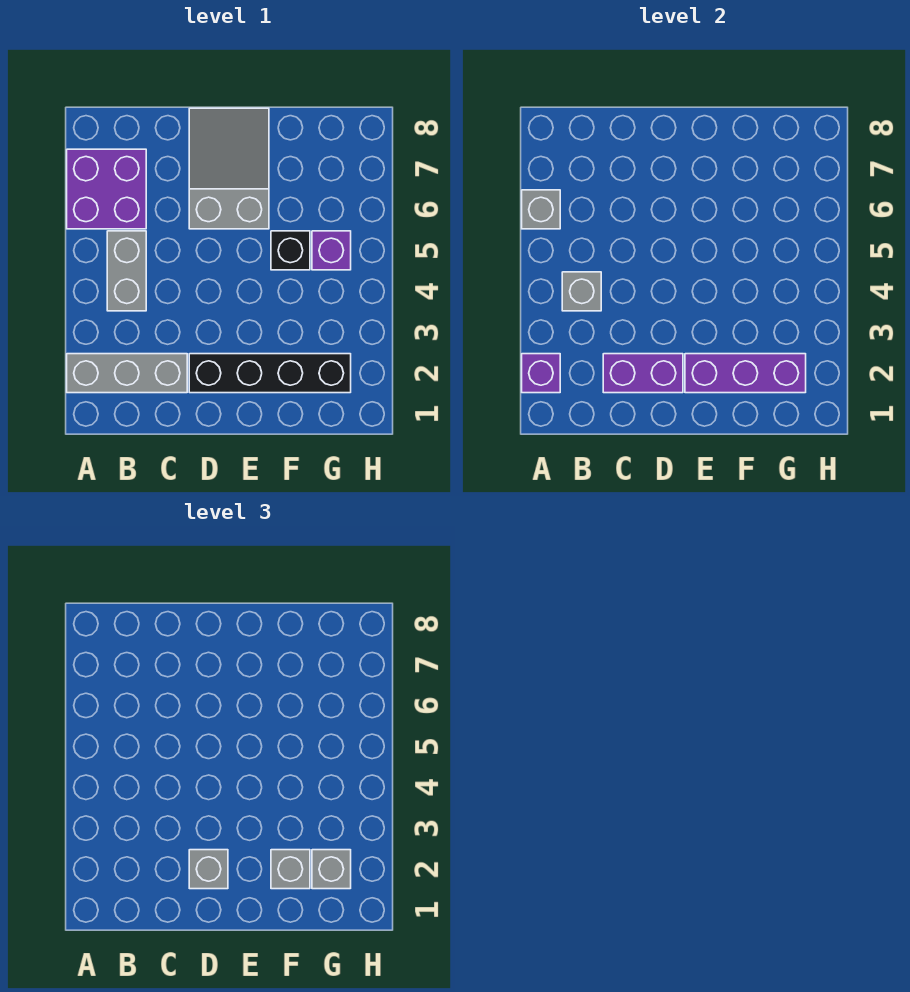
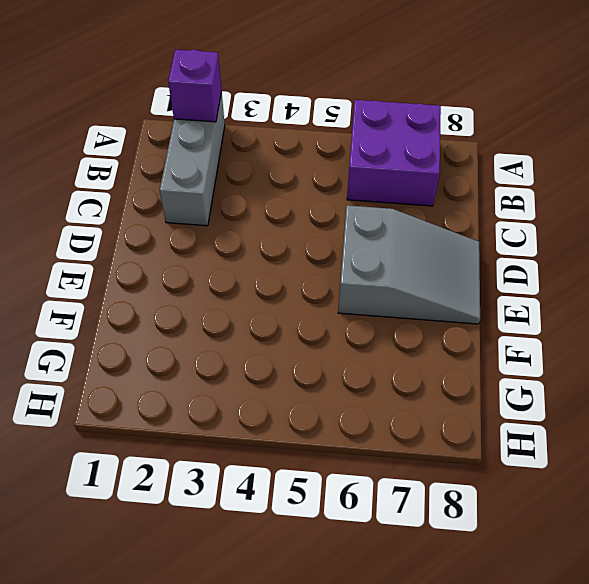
none -> grey brick B4:B5 level 1
none -> black brick D2:G2 level 1
none -> black brick F5 level 1

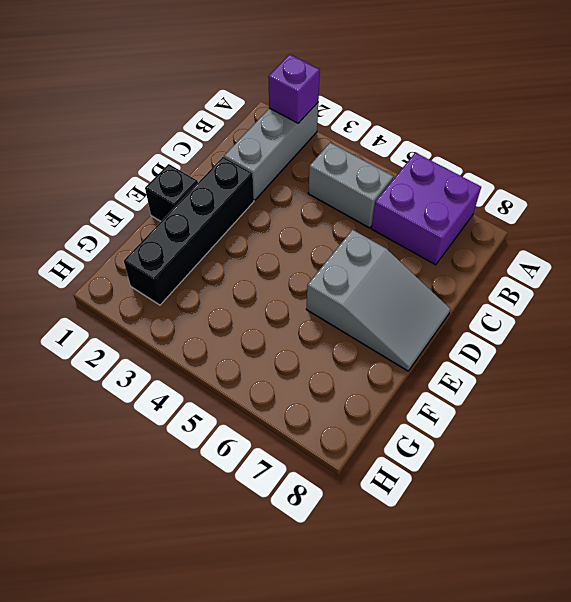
black brick E1 level 1 -> black brick F5 level 1
none -> purple brick G5 level 1
none -> grey brick A6 level 2
none -> grey brick B4 level 2

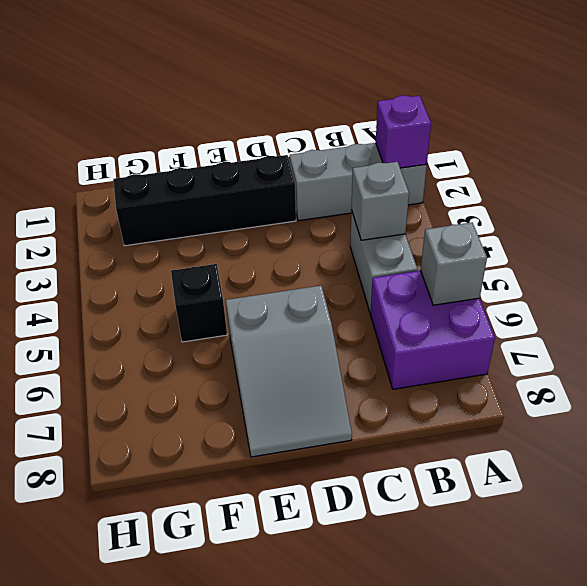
none -> purple brick G5 level 1
none -> purple brick C2:D2 level 2
none -> purple brick E2:G2 level 2

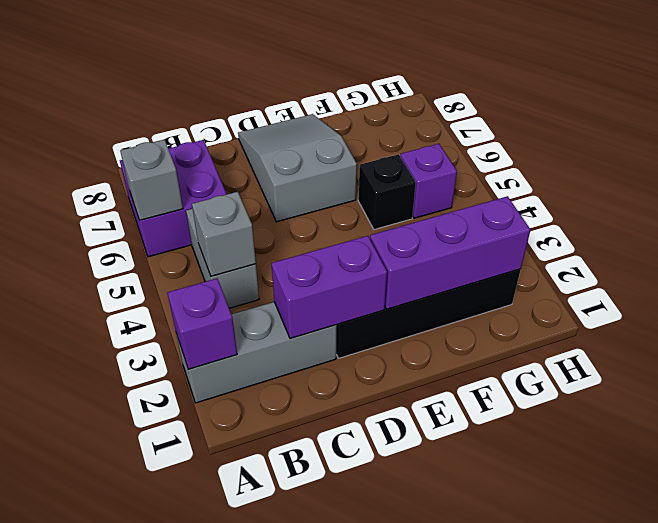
none -> grey brick D2 level 3
none -> grey brick F2 level 3
none -> grey brick G2 level 3

